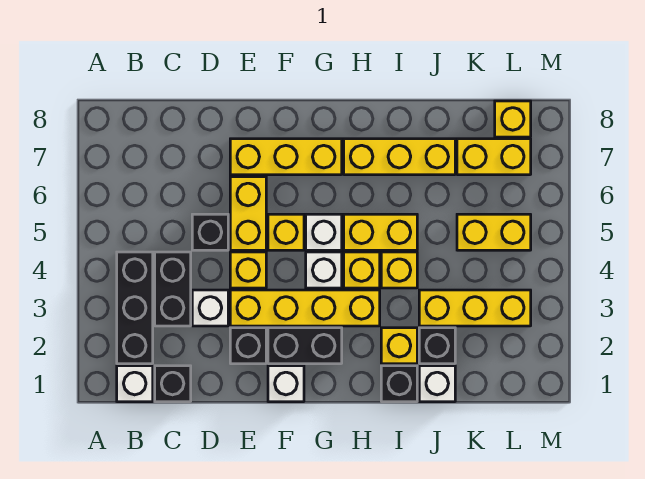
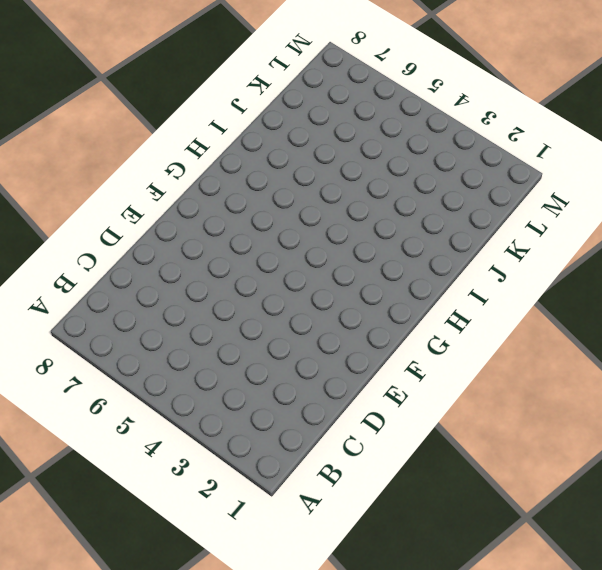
none -> white brick B1 level 1
none -> black brick B2:B4 level 1
none -> black brick C1 level 1

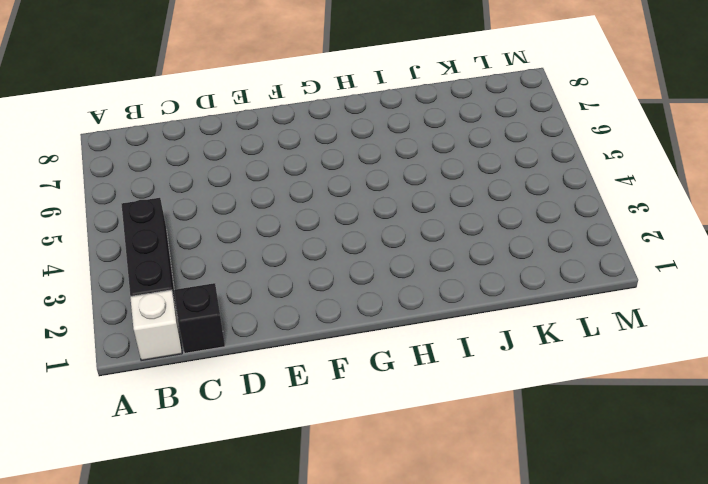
none -> black brick C3:C4 level 1
none -> white brick D3 level 1
none -> black brick D5 level 1

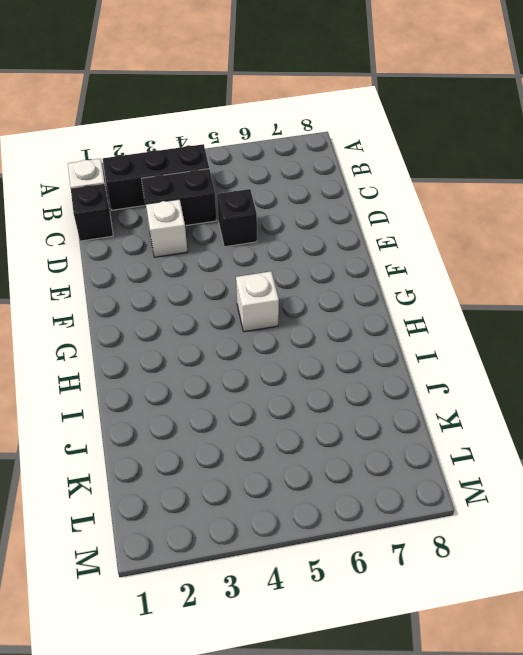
none -> black brick E2 level 1
none -> yellow brick E3:H3 level 1
none -> yellow brick E4 level 1

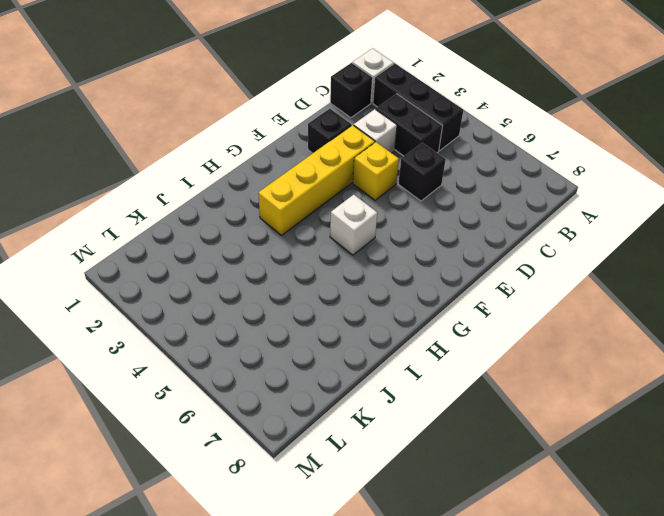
none -> yellow brick E5:E6 level 1
none -> yellow brick E7:G7 level 1
none -> white brick F1 level 1

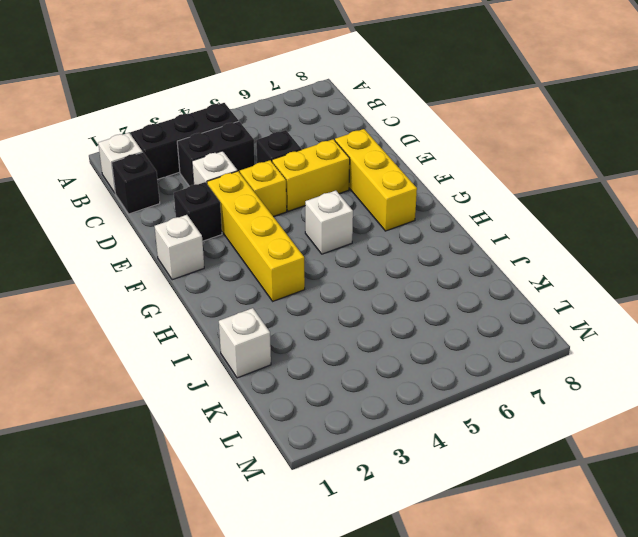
none -> black brick F2:G2 level 1
none -> yellow brick F5 level 1
none -> white brick G4 level 1

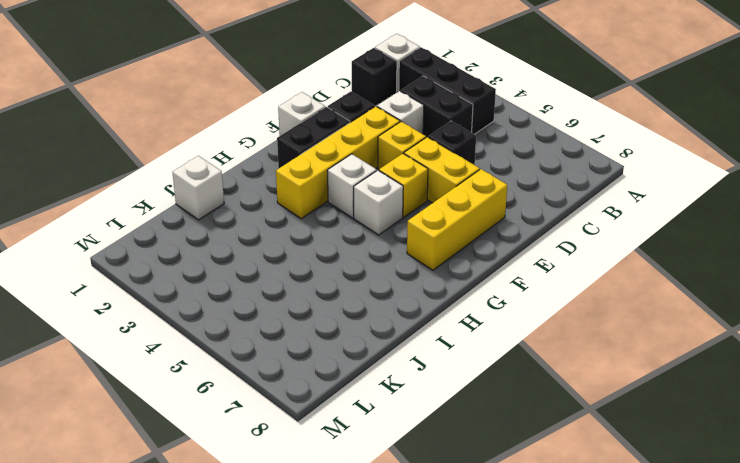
none -> yellow brick H4 level 1
none -> yellow brick H5:I5 level 1
none -> yellow brick H7:J7 level 1

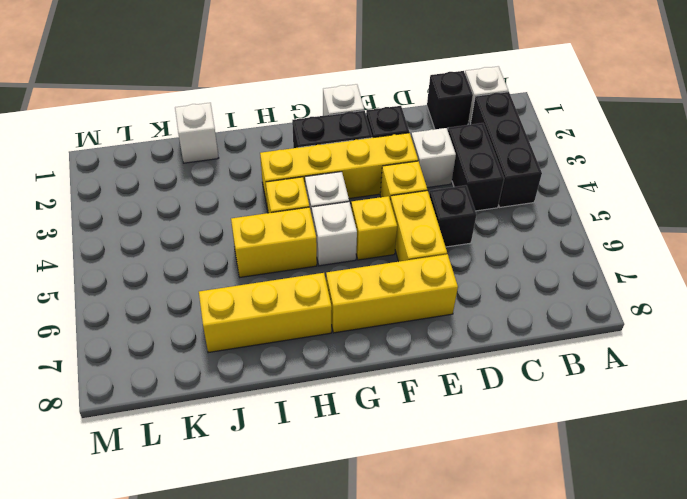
none -> black brick I1 level 1
none -> yellow brick I2 level 1
none -> yellow brick I4 level 1

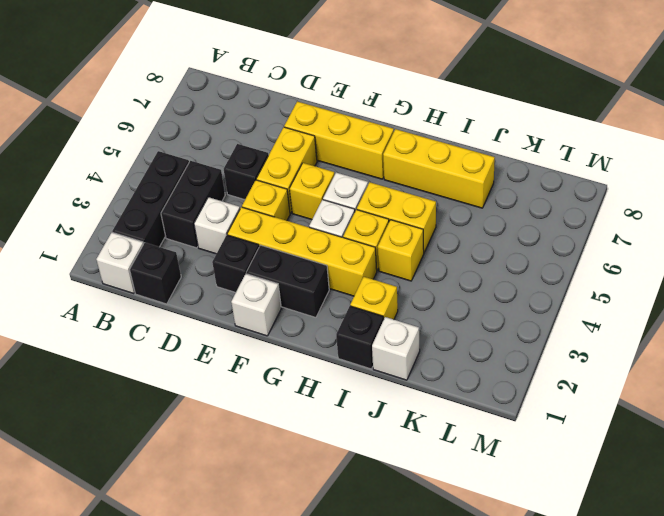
none -> black brick J2 level 1
none -> yellow brick J3:L3 level 1
none -> yellow brick K5:L5 level 1

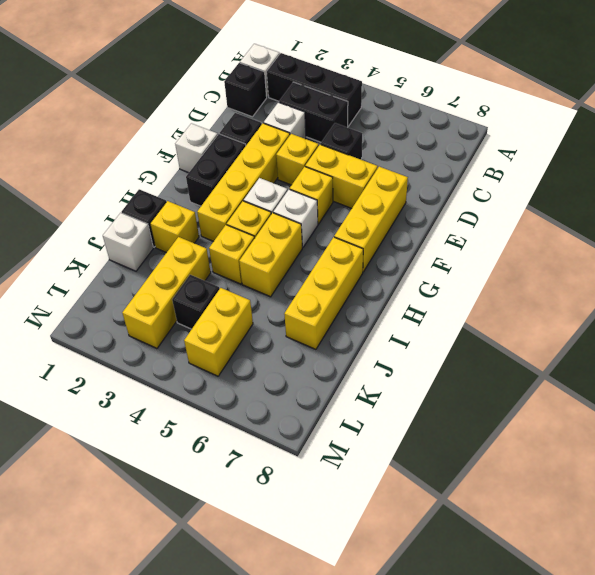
black brick K4 level 1 -> black brick J2 level 1
none -> yellow brick K7:L7 level 1
none -> yellow brick L8 level 1

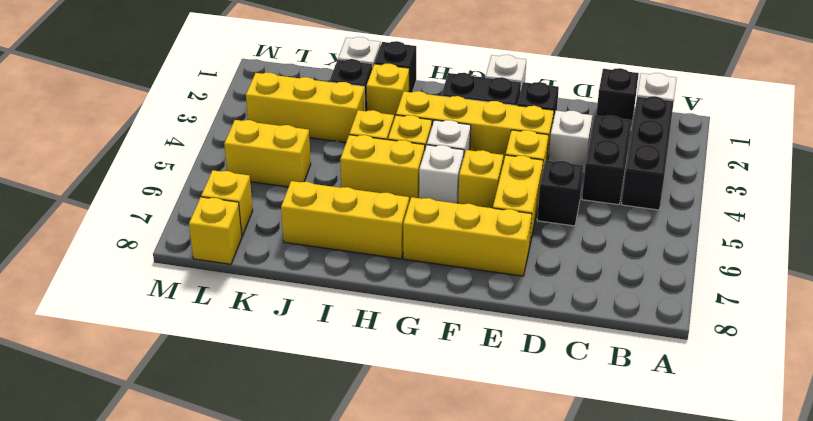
yellow brick L7 level 1 -> yellow brick K7:L7 level 1

